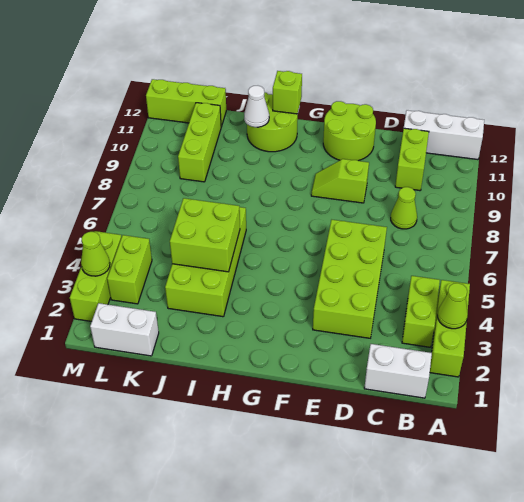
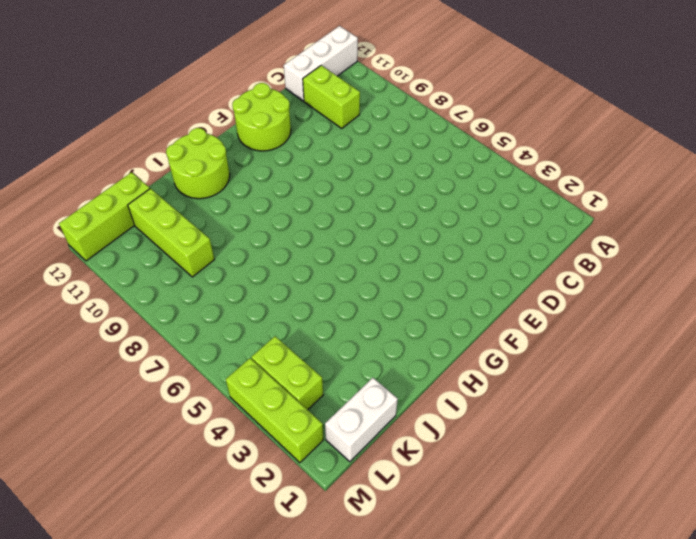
none -> lime brick A2:A4 level 1
none -> white brick B1:C1 level 1
none -> lime brick B3:B4 level 1

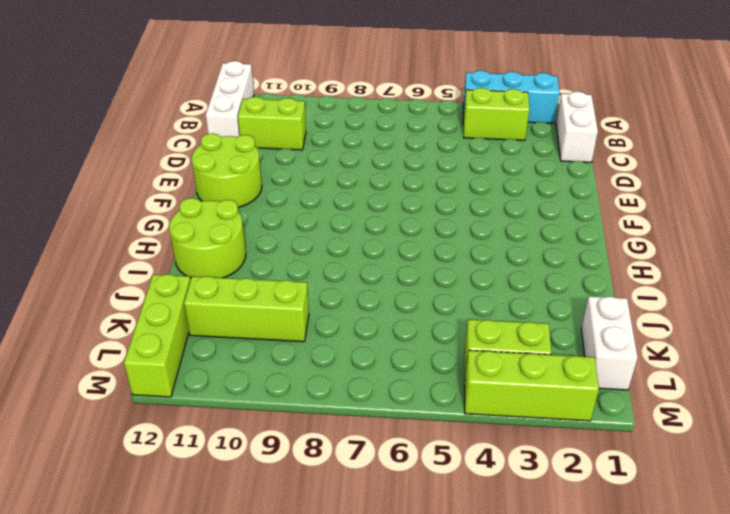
cyan brick A2:A4 level 1 -> lime brick A2:A4 level 1
none -> lime cone C8 level 1
none -> lime brick D3:E6 level 1
none -> lime slope E9:F9 level 1 top E

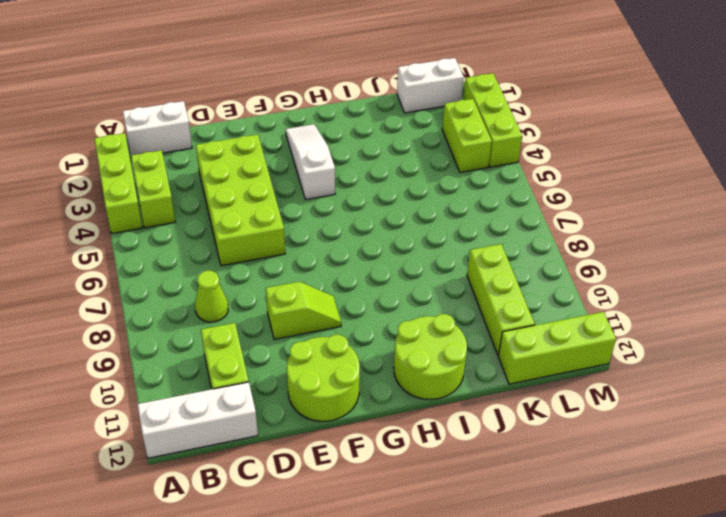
white slope G2:G4 level 1 top 4 -> none
none -> lime brick I3:J6 level 1
none -> lime cone A3 level 2
none -> lime brick H12 level 2

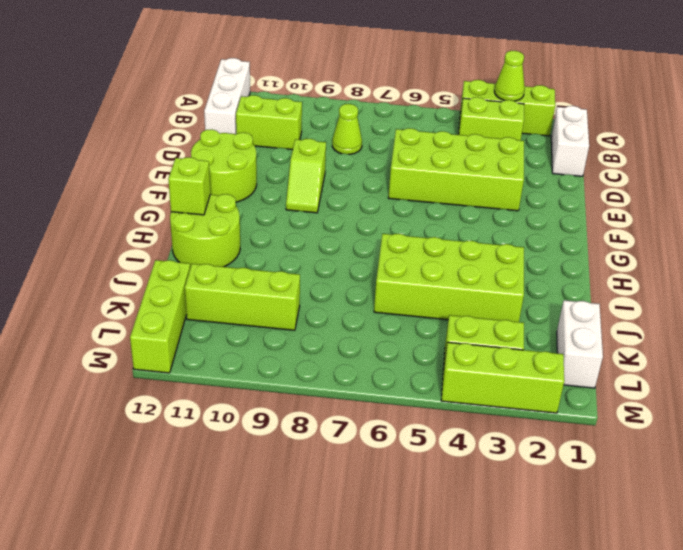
none -> lime brick I4:J5 level 2
none -> white cone I11 level 2
none -> lime cone M3 level 2

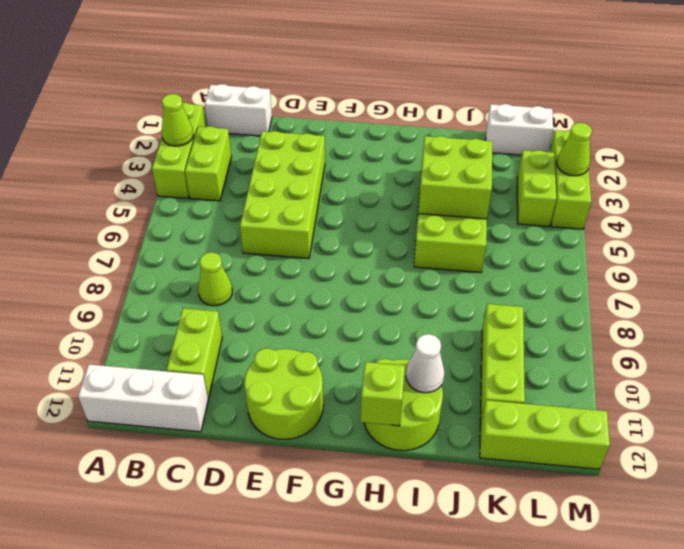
none -> lime slope E9:F9 level 1 top E

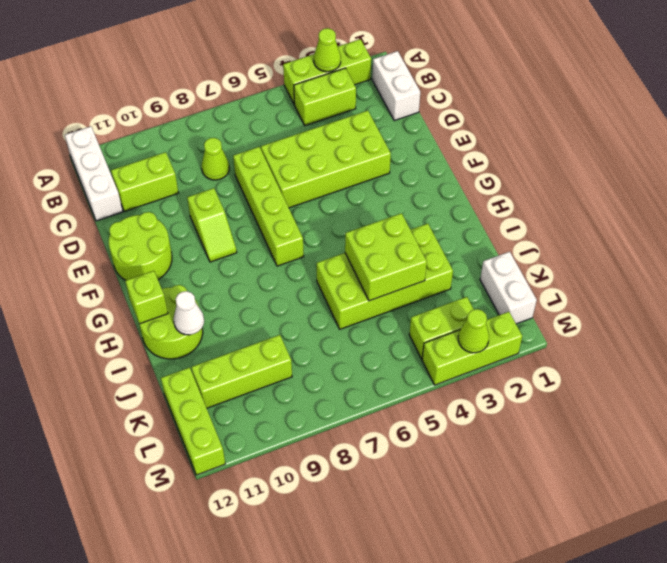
lime brick D7:G7 level 1 -> none

